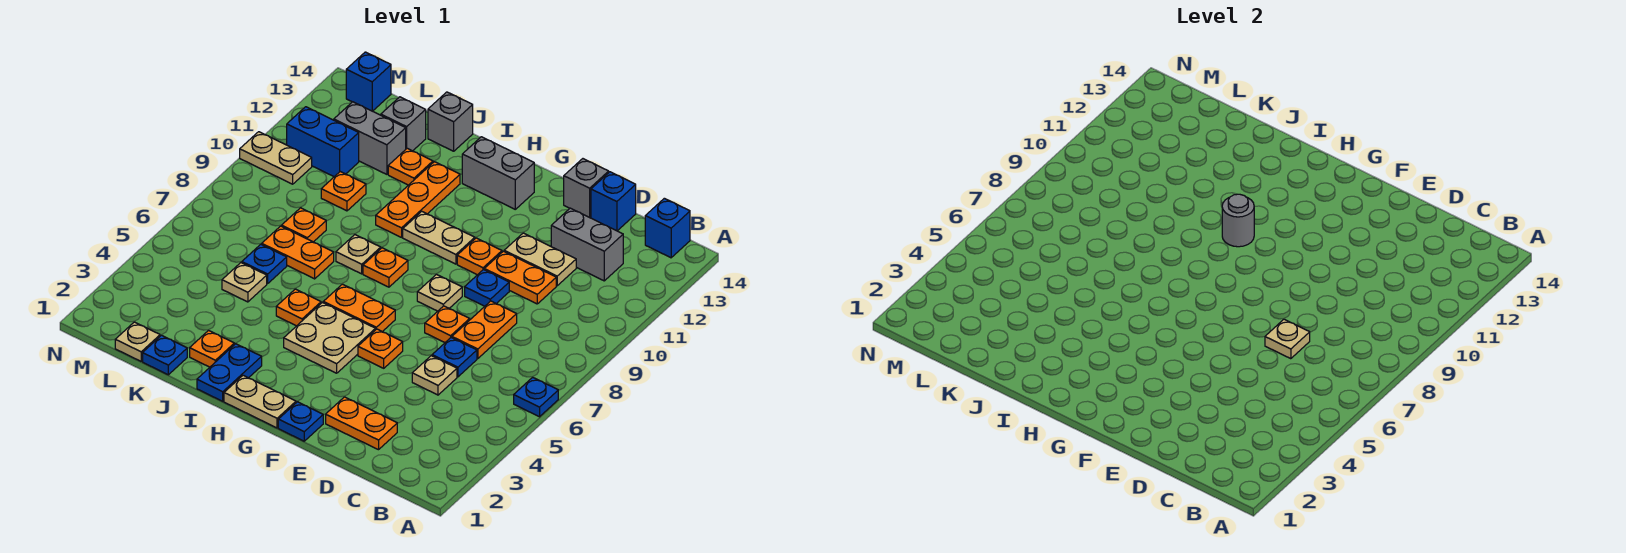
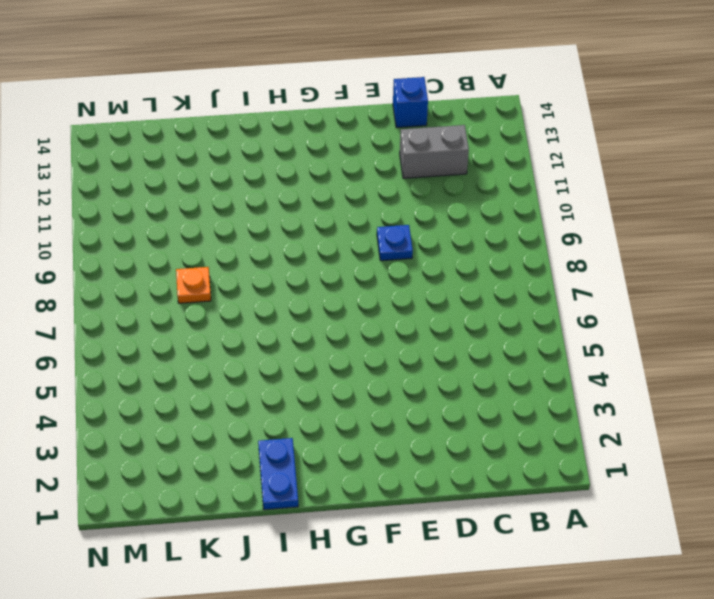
none -> blue plate A6 level 1
none -> blue brick B14 level 1
none -> orange plate D2:E2 level 1
none -> tan plate D5 level 1

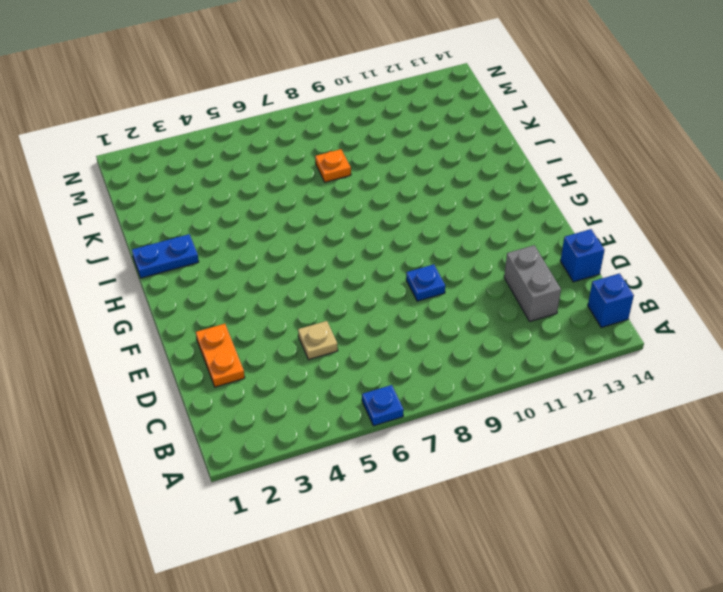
none -> blue plate D6 level 1
none -> orange plate D7:D8 level 1
none -> orange plate D10:E10 level 1
none -> tan plate D11:E11 level 1

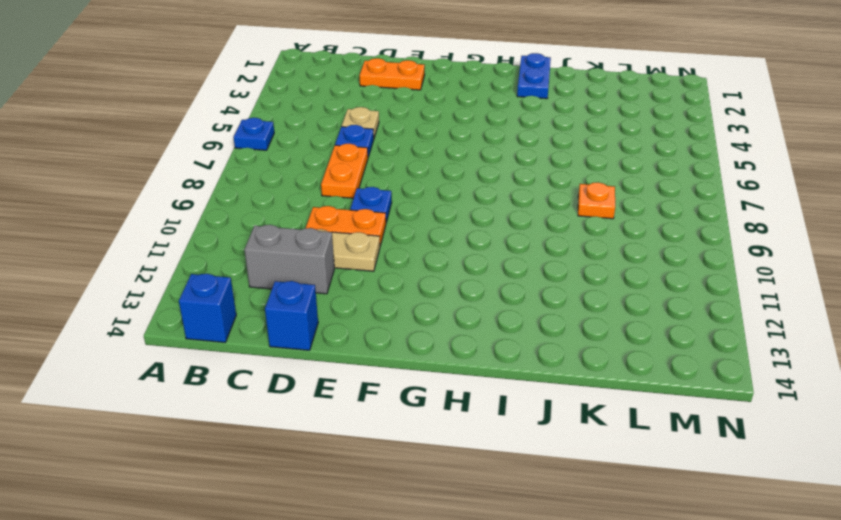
none -> orange plate E7 level 1
none -> grey brick E14 level 1
none -> blue plate F1 level 1
none -> orange plate F5 level 1

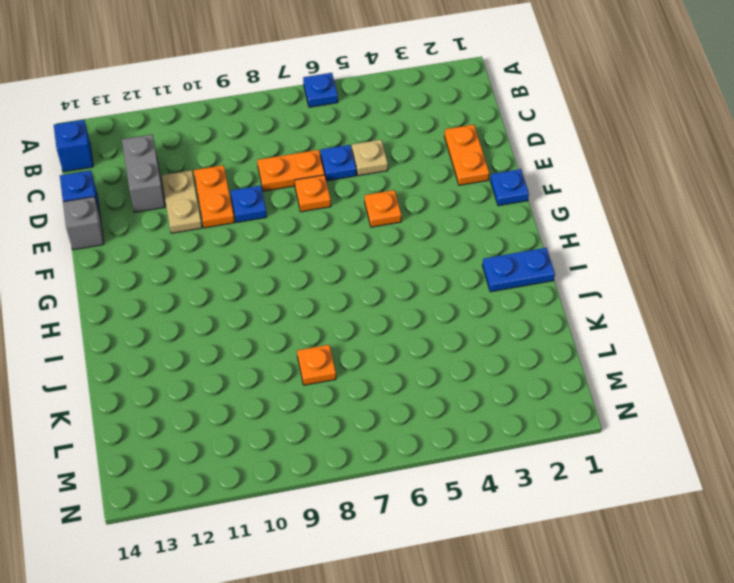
none -> tan plate F8 level 1
none -> orange plate F10 level 1
none -> tan plate G1:H1 level 1
none -> tan plate G4:H5 level 1

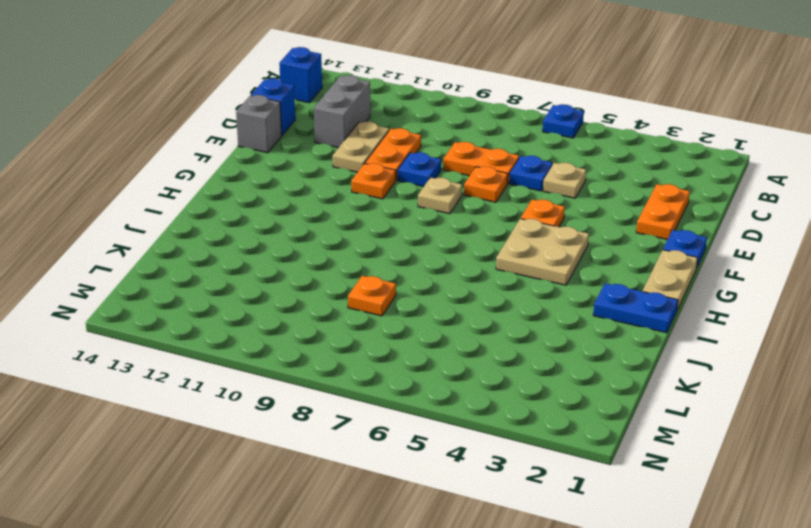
none -> orange plate G6:H6 level 1
none -> tan plate G10:H10 level 1
none -> grey brick G13:H13 level 1
none -> orange plate H8 level 1

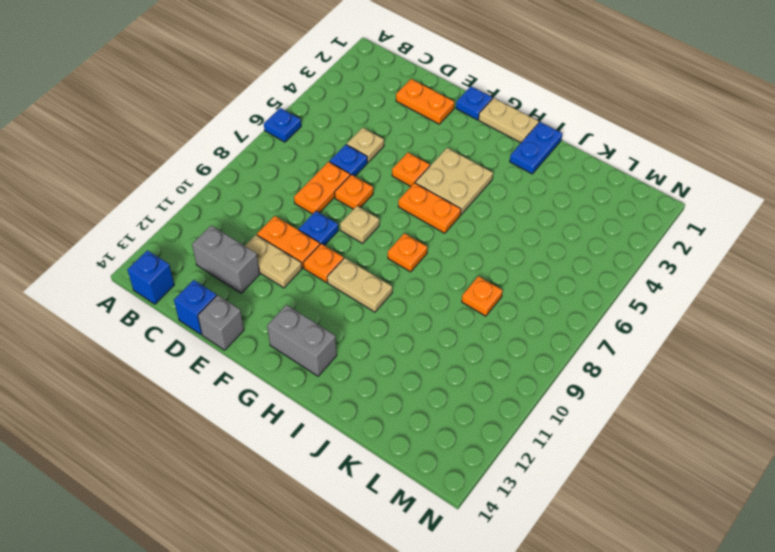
none -> orange plate I5 level 1
none -> tan plate I8 level 1
none -> orange plate I10:I12 level 1
none -> orange plate J2 level 1

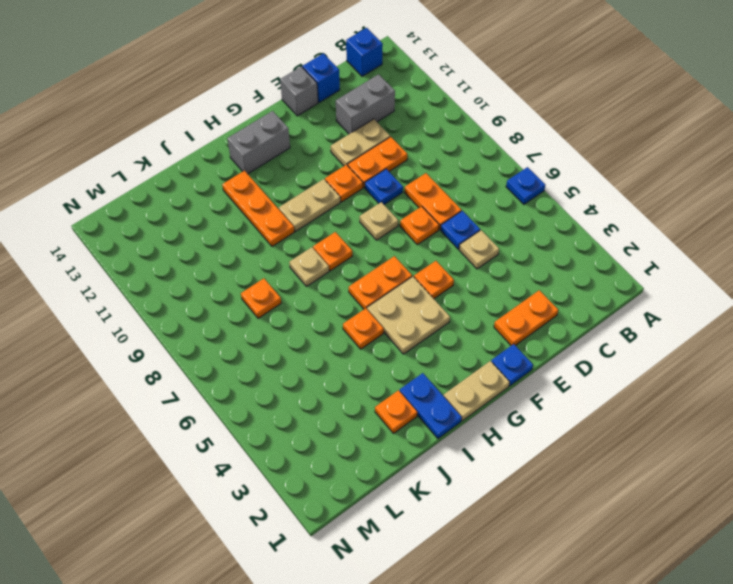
none -> orange plate J7:K7 level 1
none -> orange plate J12 level 1
none -> grey brick J14 level 1
none -> blue plate K1 level 1

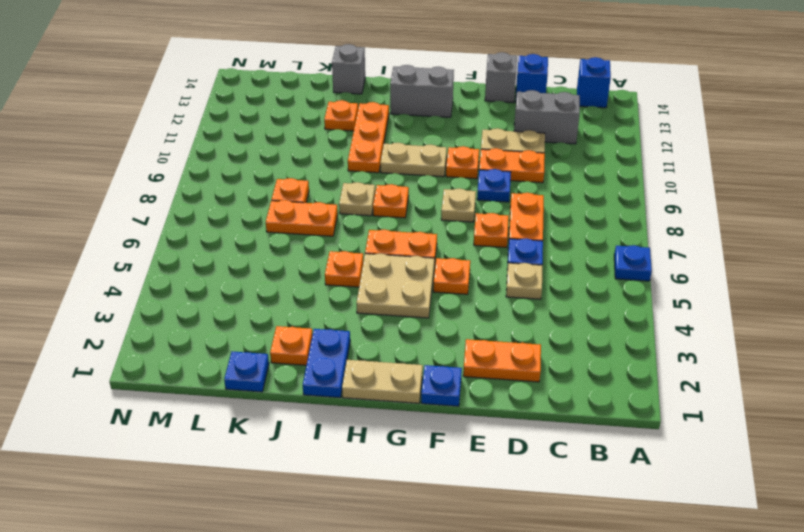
none -> tan plate K5 level 1
none -> blue plate K6 level 1
none -> orange plate K10 level 1
none -> grey brick K12:L12 level 1

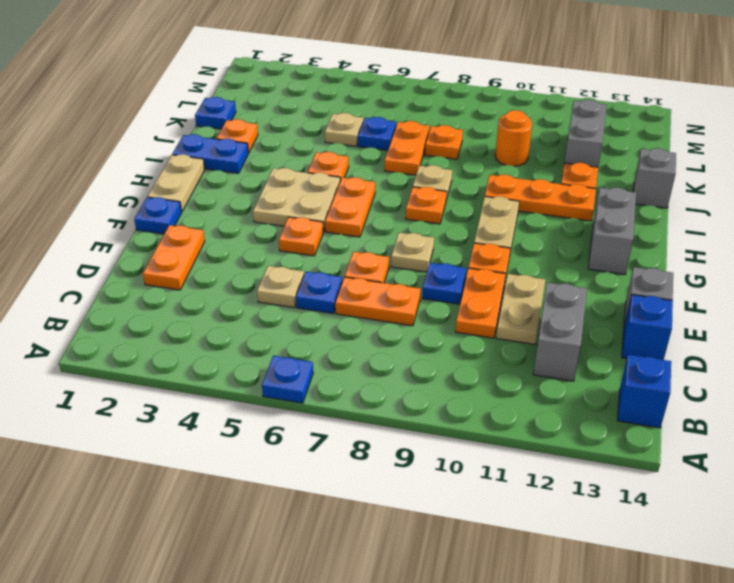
orange round brick K10 level 1 -> orange plate K10 level 1
none -> grey brick K13 level 1
none -> tan plate L1 level 1
none -> blue brick L11:M11 level 1
none -> tan plate M10:N10 level 1

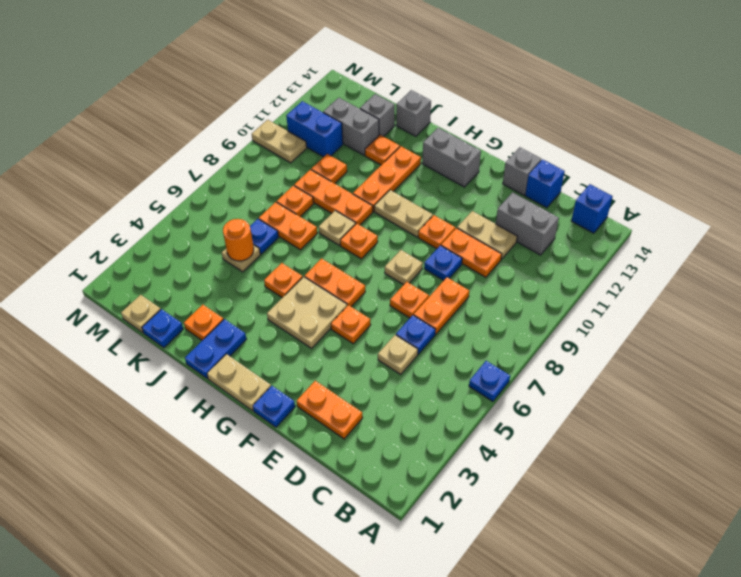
orange plate I9:K9 level 1 -> none
orange round brick K5 level 2 -> none
none -> blue brick M14 level 1
none -> tan plate D7 level 2
none -> grey round brick H10 level 2

